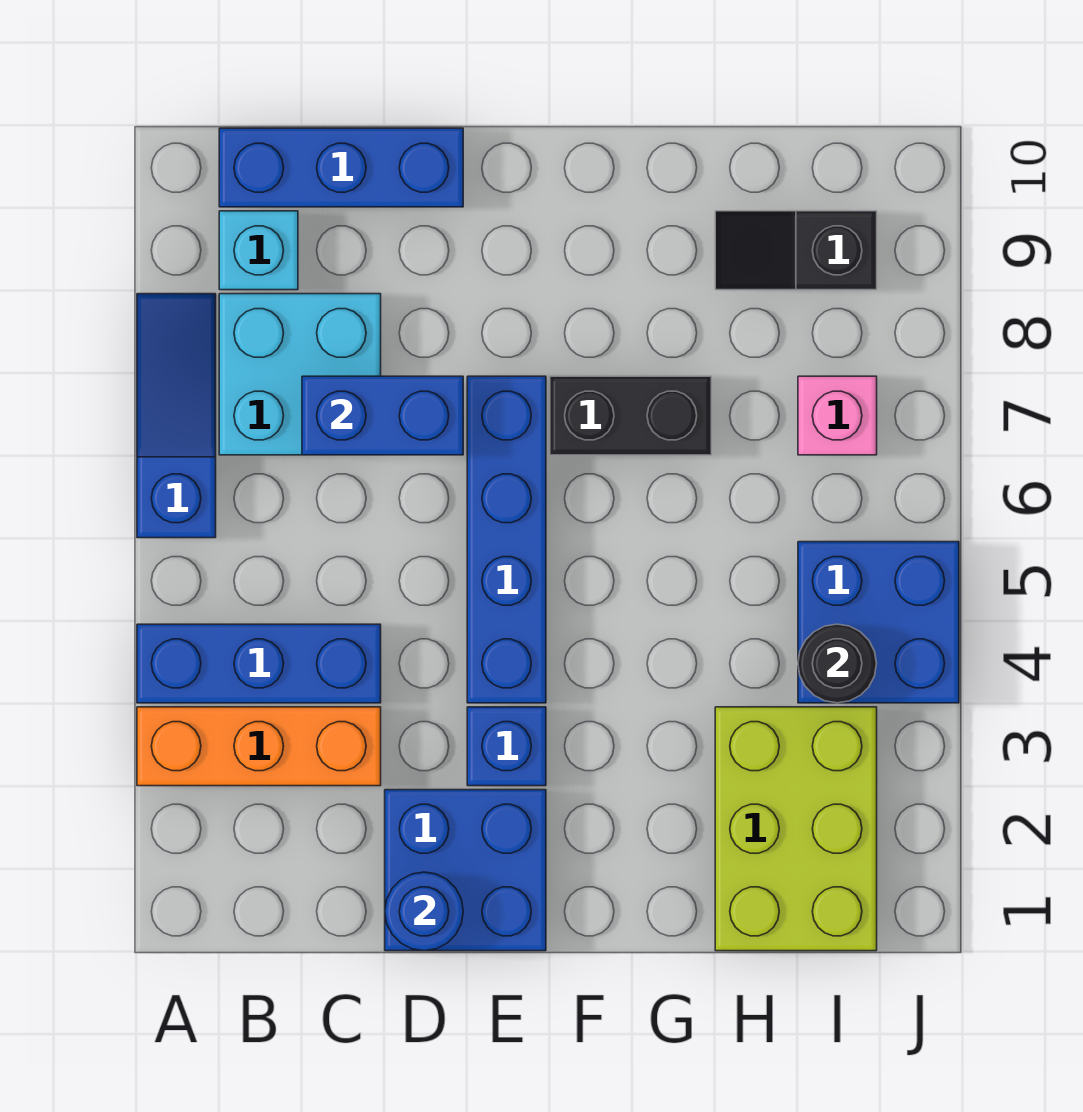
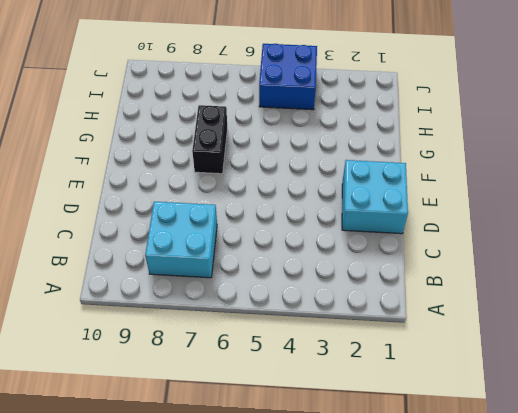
cyan brick D1:E2 level 1 -> blue brick D1:E2 level 1
none -> orange brick A3:C3 level 1
none -> blue brick A4:C4 level 1
none -> blue slope A6:A8 level 1 top 6

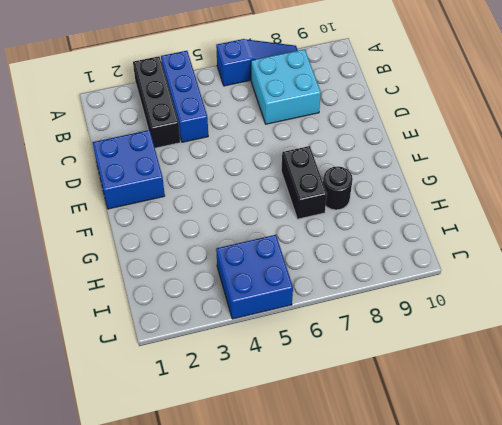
black brick A3:C3 level 1 -> orange brick A3:C3 level 1
black round brick G8 level 1 -> black round brick I4 level 2
none -> cyan brick B9 level 1
none -> blue brick B10:D10 level 1
none -> blue brick E3 level 1

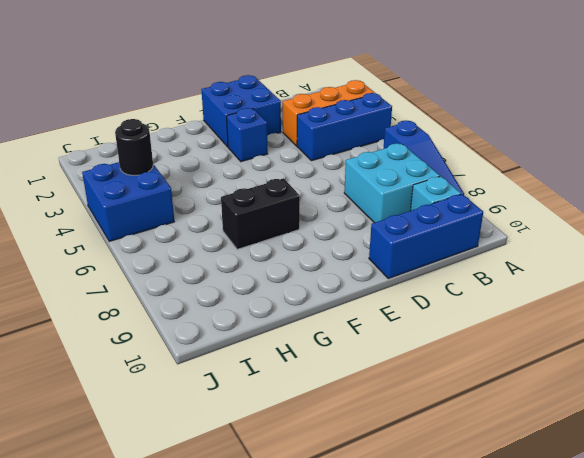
none -> blue brick E4:E7 level 1
none -> lime brick H1:I3 level 1
none -> black slope H9:I9 level 1 top I

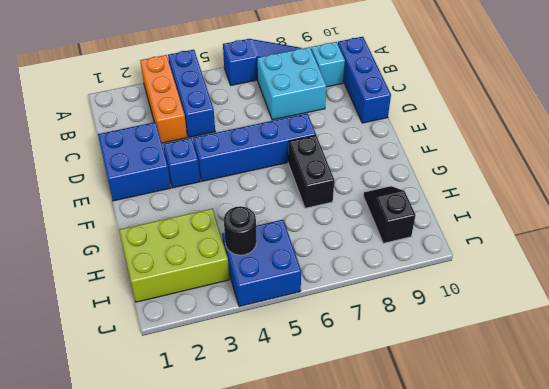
none -> pink brick I7 level 1
none -> blue brick C7:D7 level 2
none -> blue round brick D1 level 2

